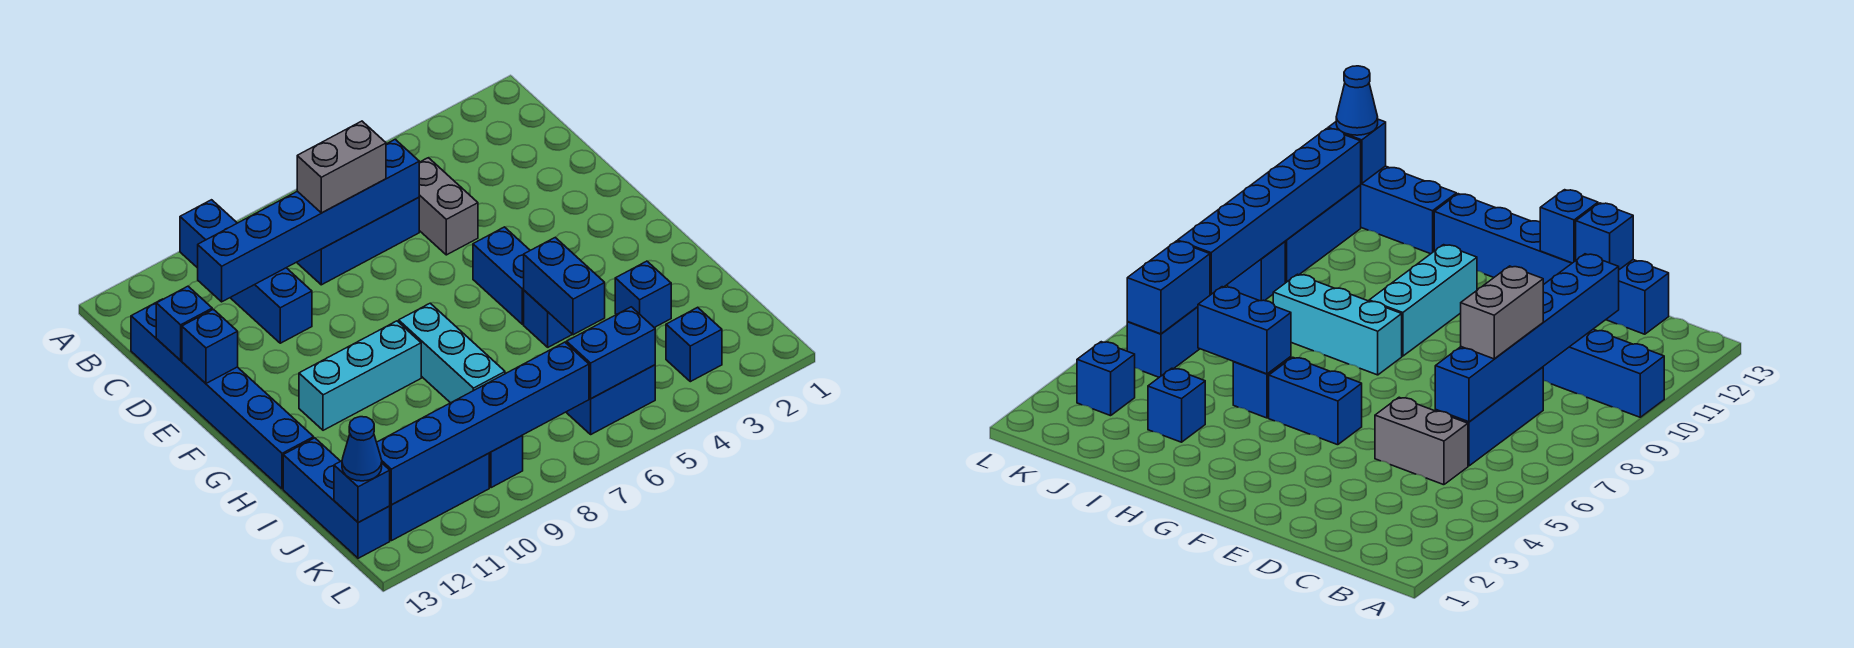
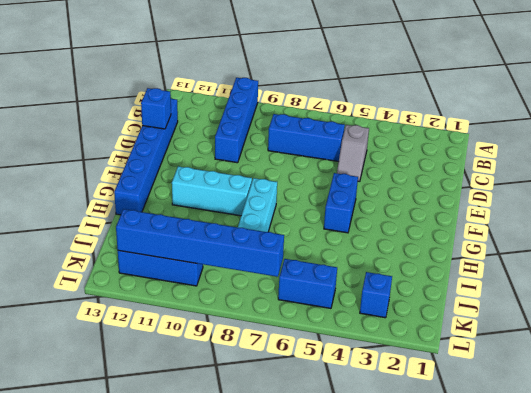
grey slope C5:D5 level 1 top C -> grey brick C5:D5 level 1
none -> blue brick H5 level 1
none -> blue brick I3 level 1
none -> blue brick I13:K13 level 1

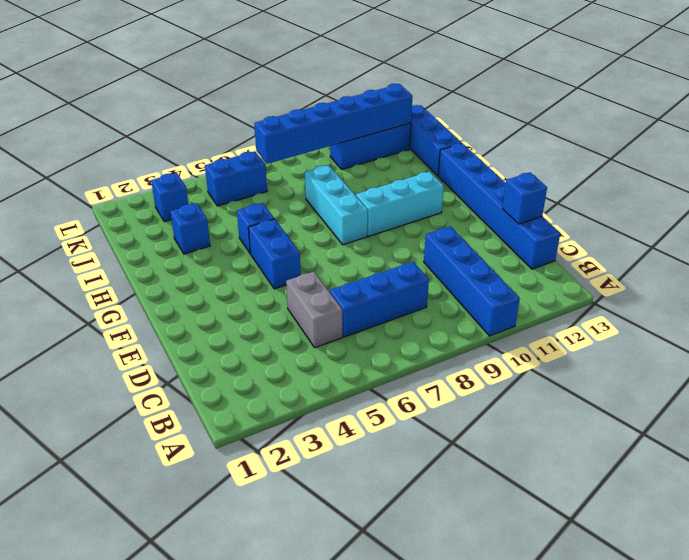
none -> blue brick K9 level 1
none -> blue brick C6:C11 level 2
none -> blue brick E13 level 2

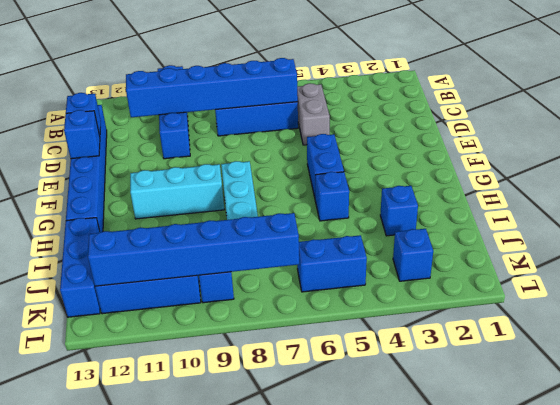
none -> blue brick H5:I5 level 2
none -> blue brick K5:K6 level 2
none -> blue brick K13 level 2

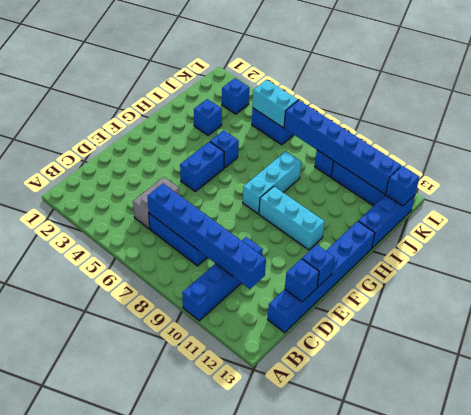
cyan brick K5:K6 level 2 -> blue brick K5:K6 level 2
none -> blue brick H5:I5 level 2
none -> grey brick C7:C8 level 3
none -> blue cone K13 level 3

